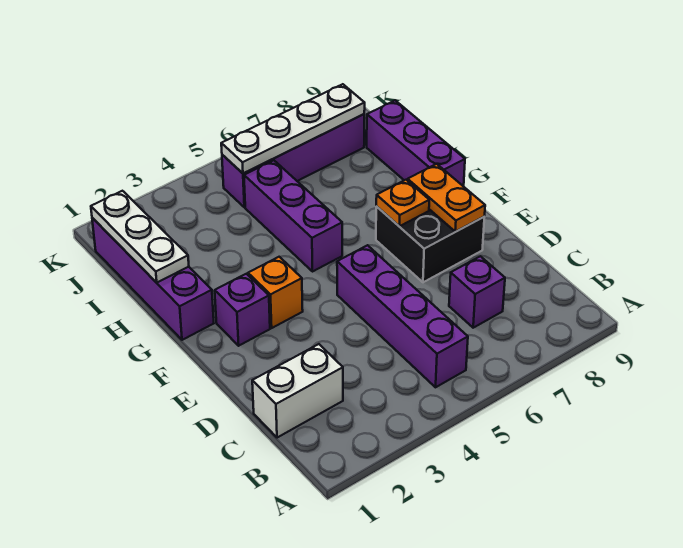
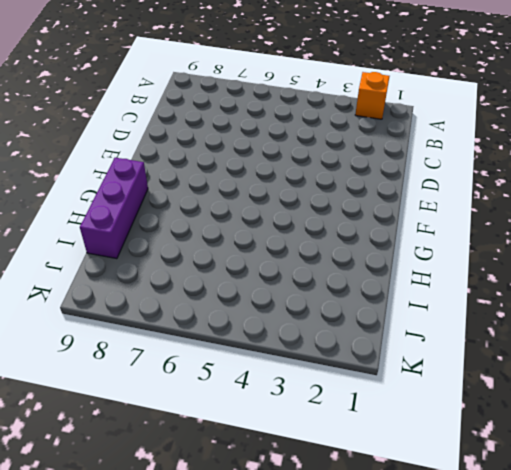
orange brick A2 level 1 -> orange brick F3 level 1
none -> purple brick B5:E5 level 1
none -> white brick C1:C2 level 1
none -> purple brick C7 level 1

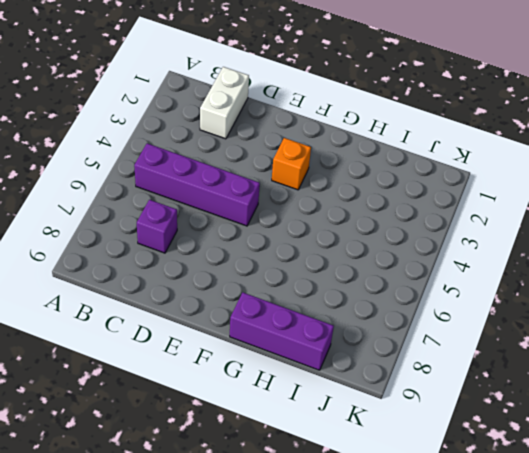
none -> black brick E7:F8 level 1
none -> purple brick F2 level 1
none -> purple brick G1:J1 level 1

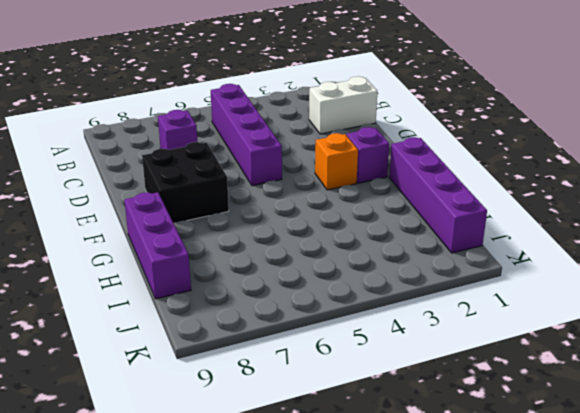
none -> purple brick G5:I5 level 1
none -> purple brick J5:J8 level 1
none -> orange plate E8:F8 level 2

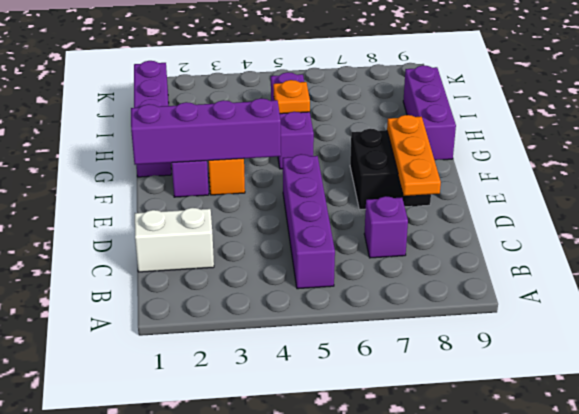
orange plate D8:F8 level 2 -> orange plate E8:F8 level 2
purple brick F1:F4 level 2 -> purple brick J5:J8 level 1
orange plate H5 level 2 -> orange plate F7 level 2
none -> white plate H1:J1 level 2
none -> white plate J5:J8 level 2

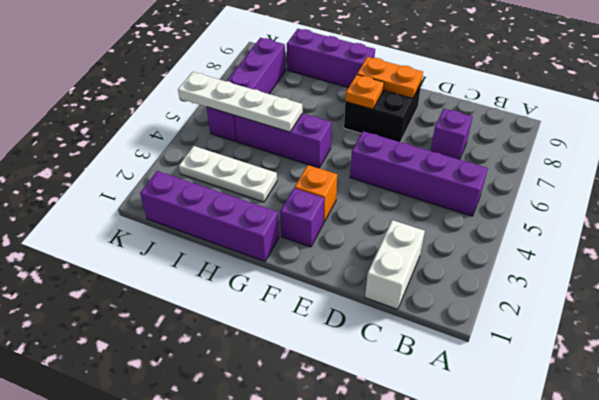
white plate H3:J3 level 1 -> white plate H1:J1 level 2
white plate H5:K5 level 2 -> white plate J5:J8 level 2

